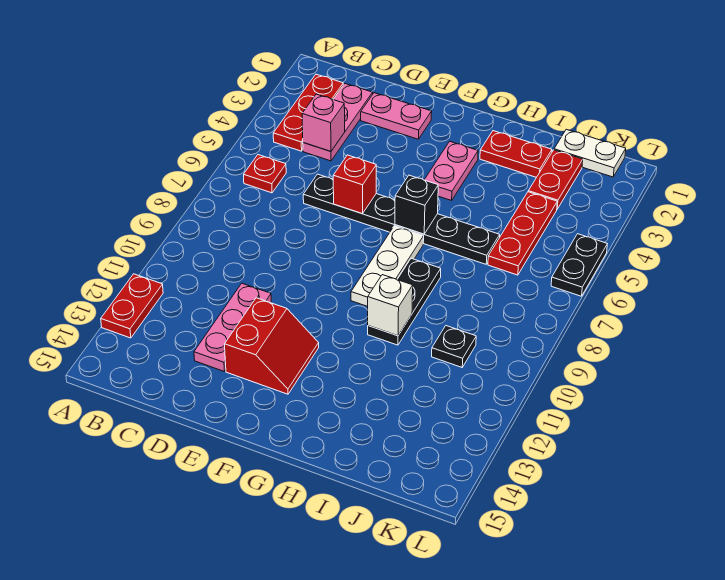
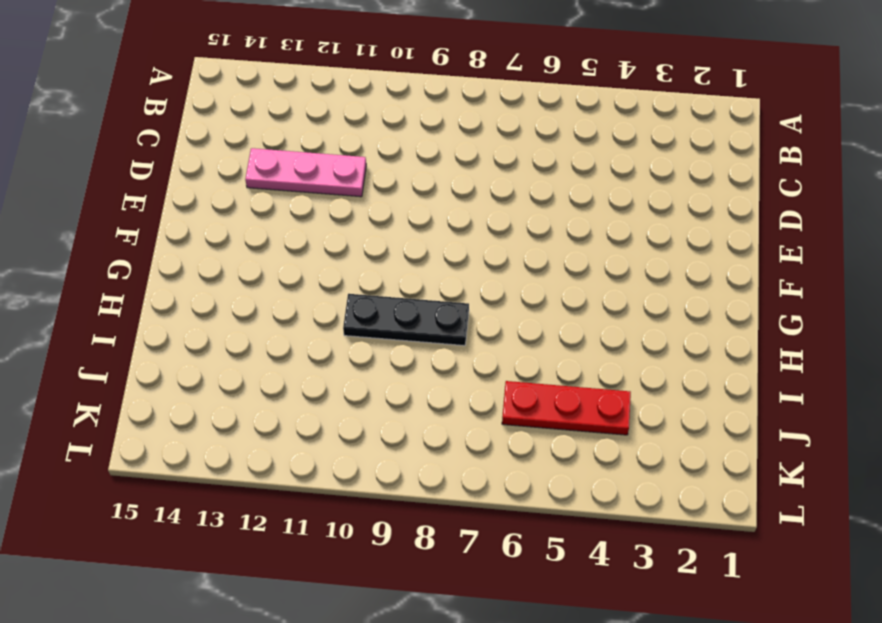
none -> red plate A12:A13 level 1
none -> red plate B2:B4 level 1
none -> red plate B6 level 1

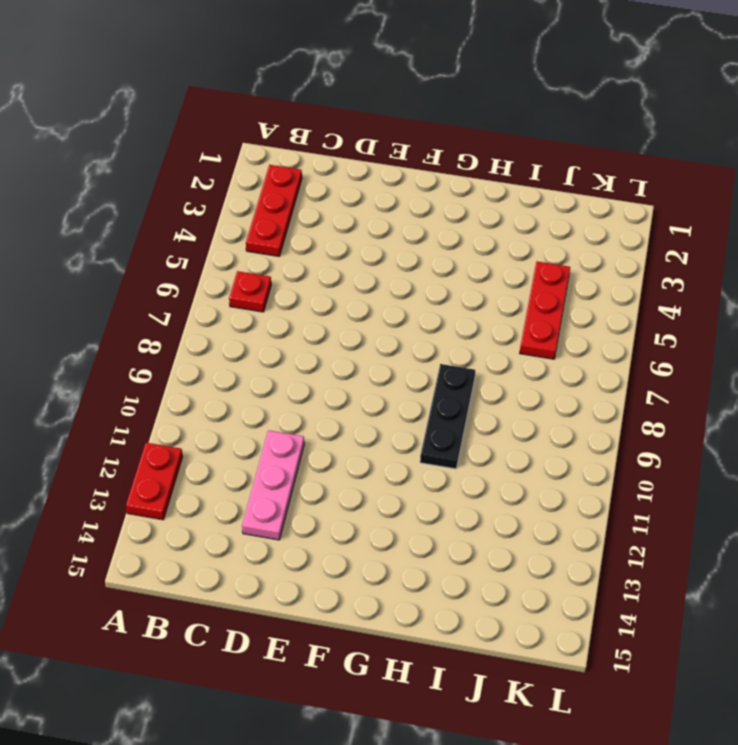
none -> pink plate C2:C4 level 1
none -> pink plate D2:E2 level 1
none -> black plate D6:I6 level 1

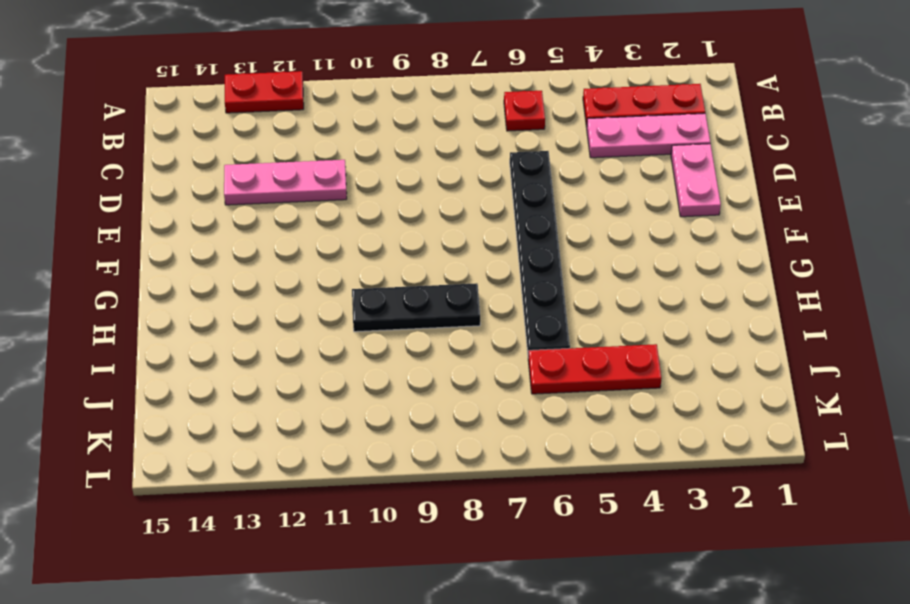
none -> red slope E12:F13 level 1 top E
none -> pink plate G3:G4 level 1
none -> white plate G7:G9 level 1

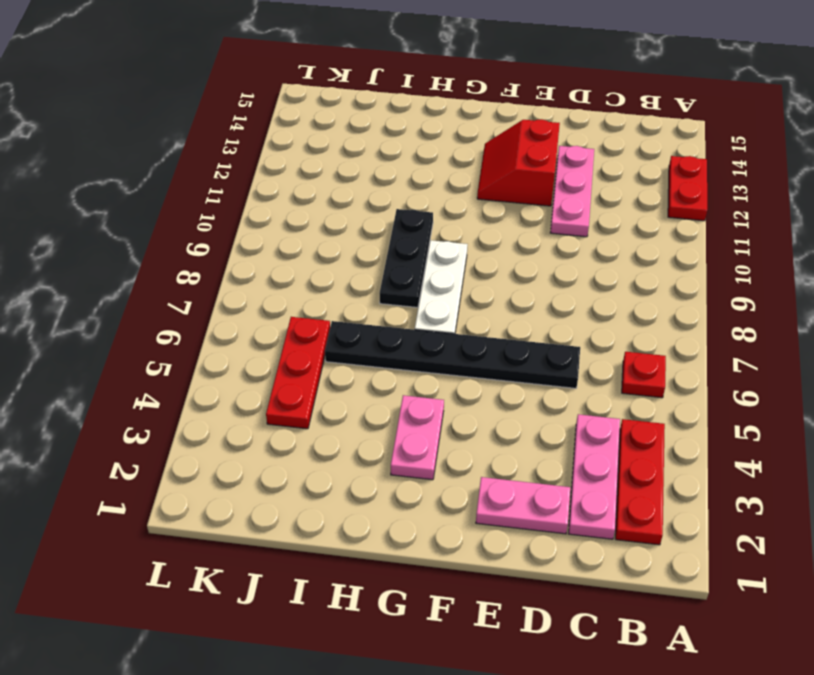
none -> red plate H2:I2 level 1
none -> white plate J1:K1 level 1
none -> red plate J2:J3 level 1

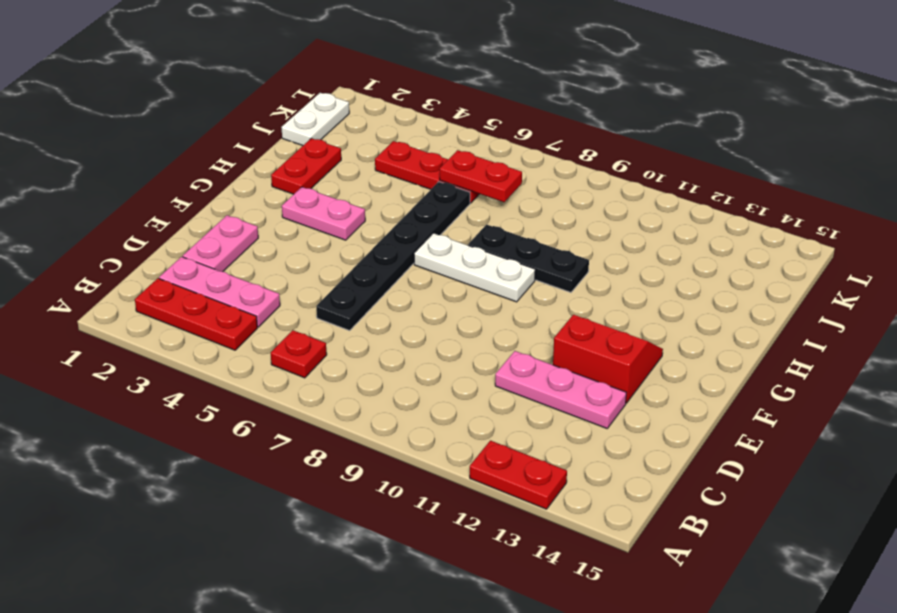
red plate J6:J7 level 2 -> red plate J2:J3 level 1
none -> black plate J10 level 1
none -> black plate L5:L6 level 1
none -> pink brick C4 level 2

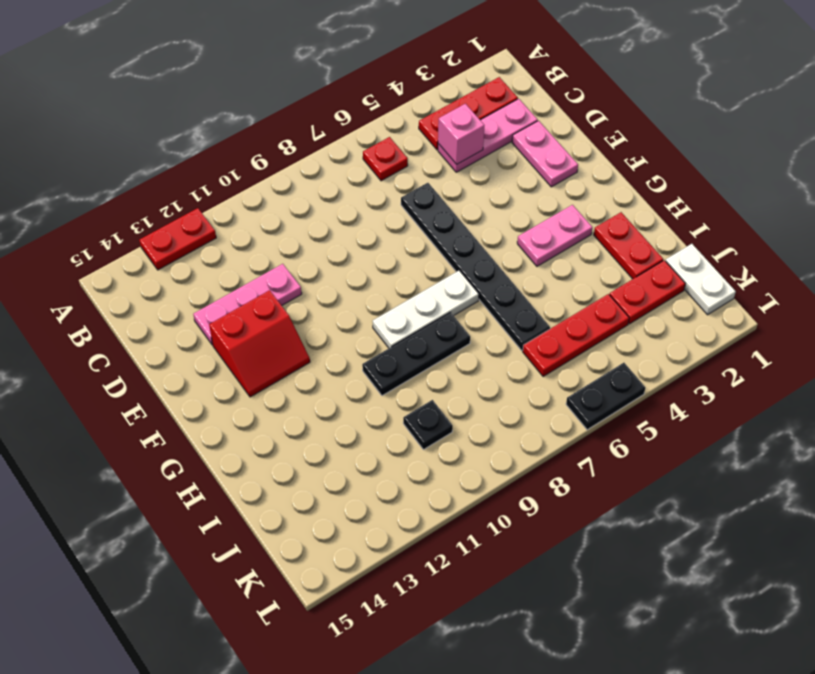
none -> red brick E6 level 2
none -> black brick G6 level 2
none -> white brick H10 level 2

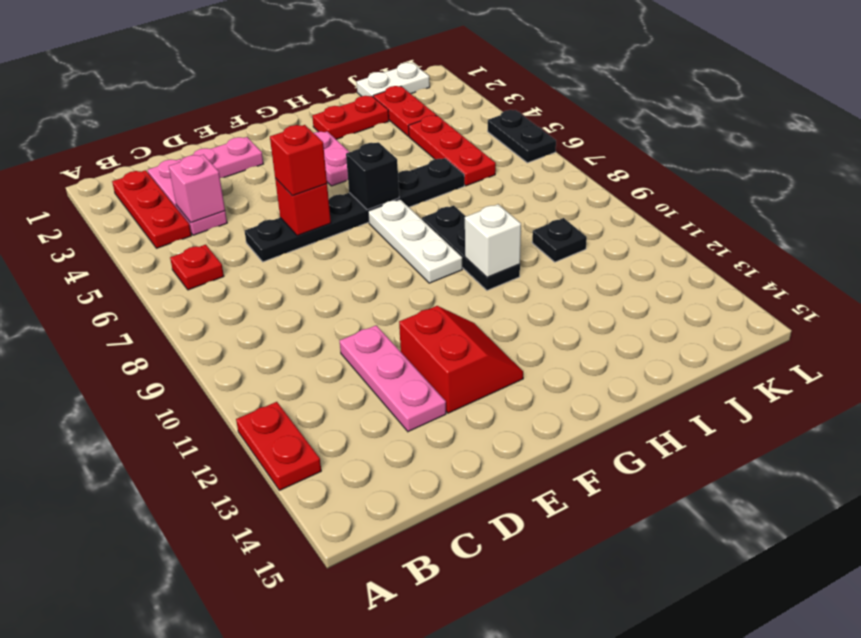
red brick E6 level 3 -> none

